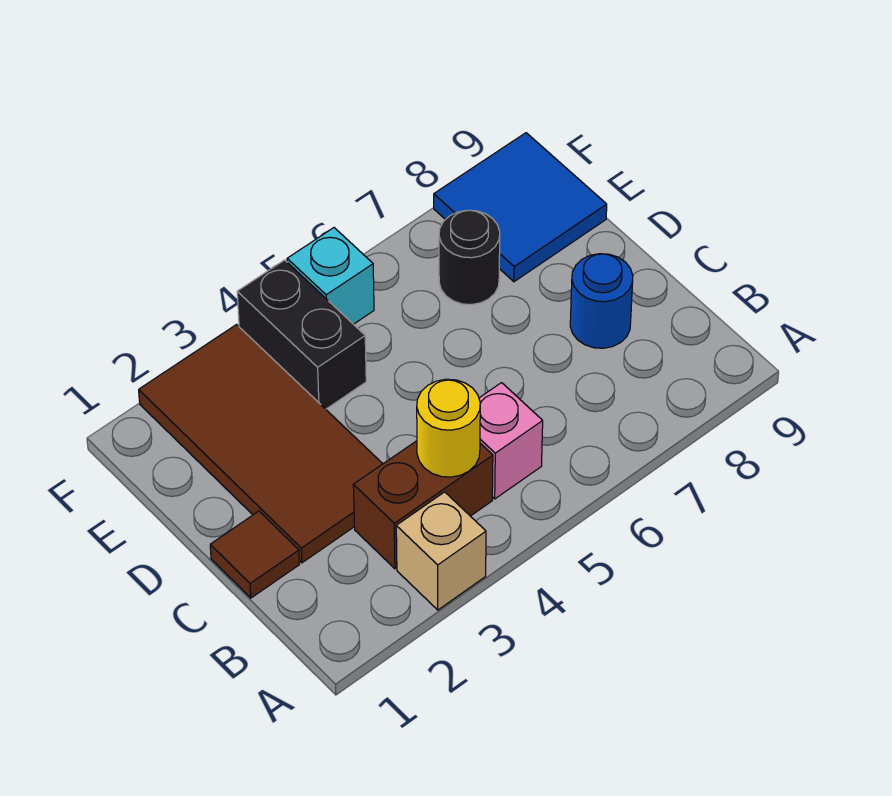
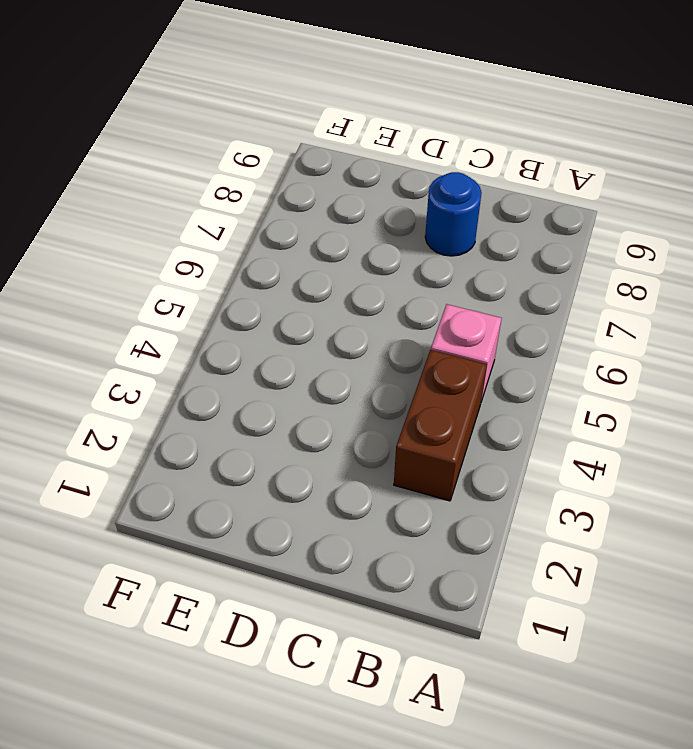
none -> tan brick A3 level 1
none -> brown tile C1 level 1

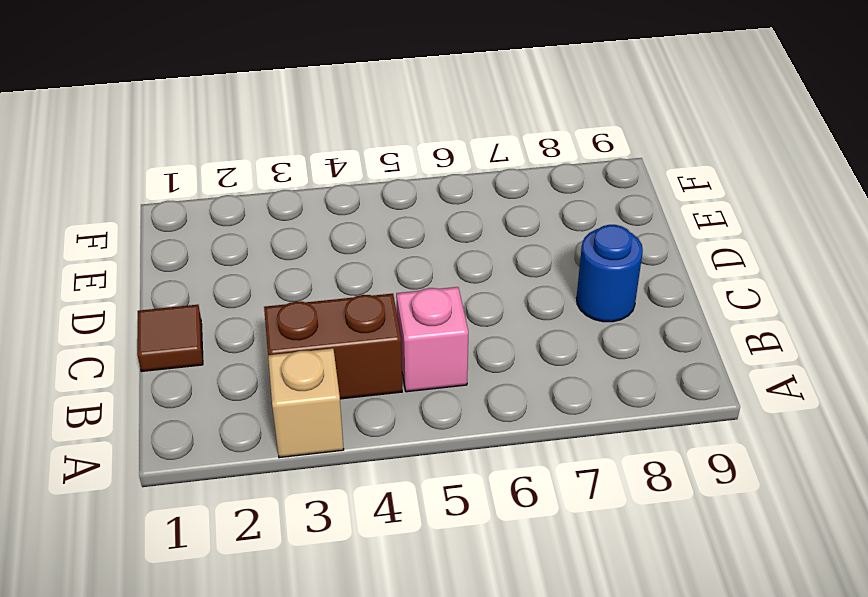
none -> brown tile C2:F3 level 1
none -> black brick E4:F4 level 1

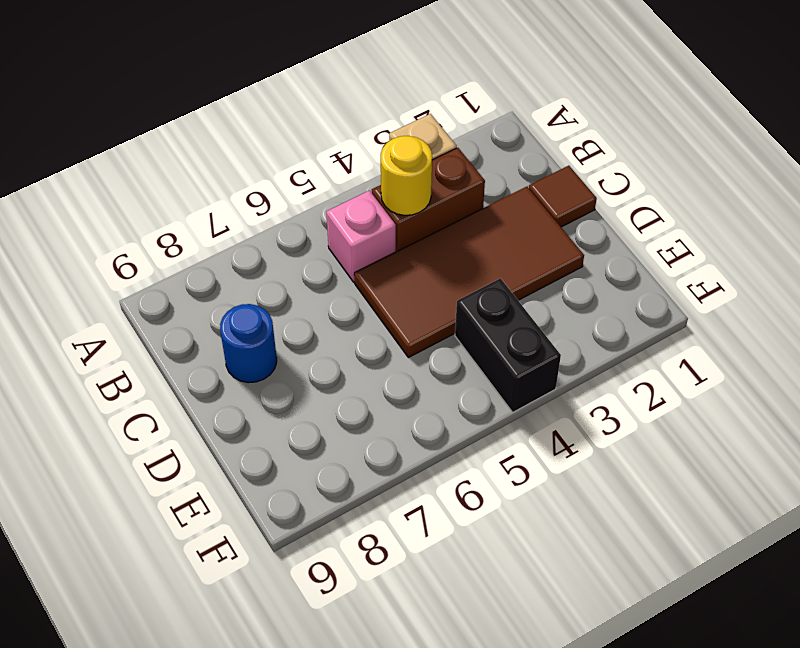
brown tile C2:D5 level 1 -> brown tile C2:F3 level 1
none -> black round brick E7 level 1
none -> blue tile E8:F9 level 1

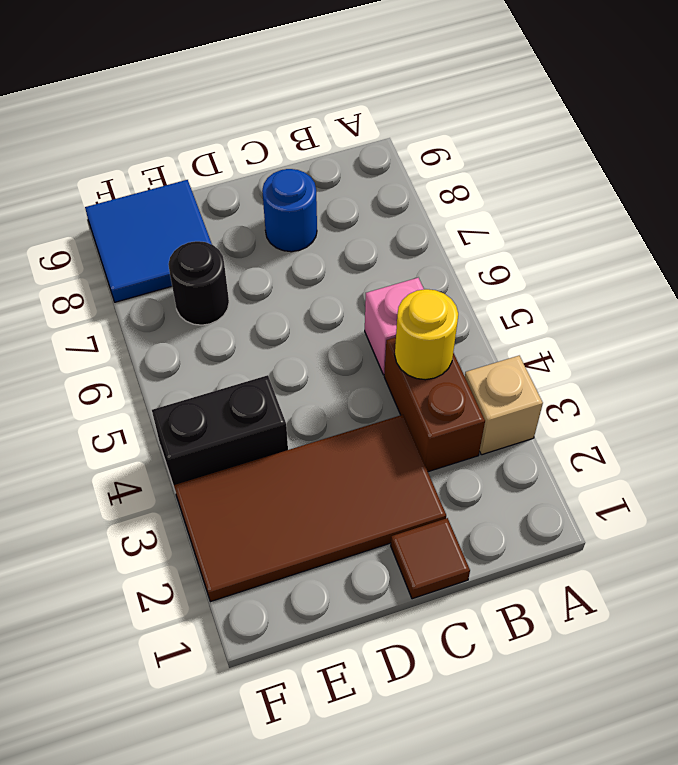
none -> cyan brick F5 level 1

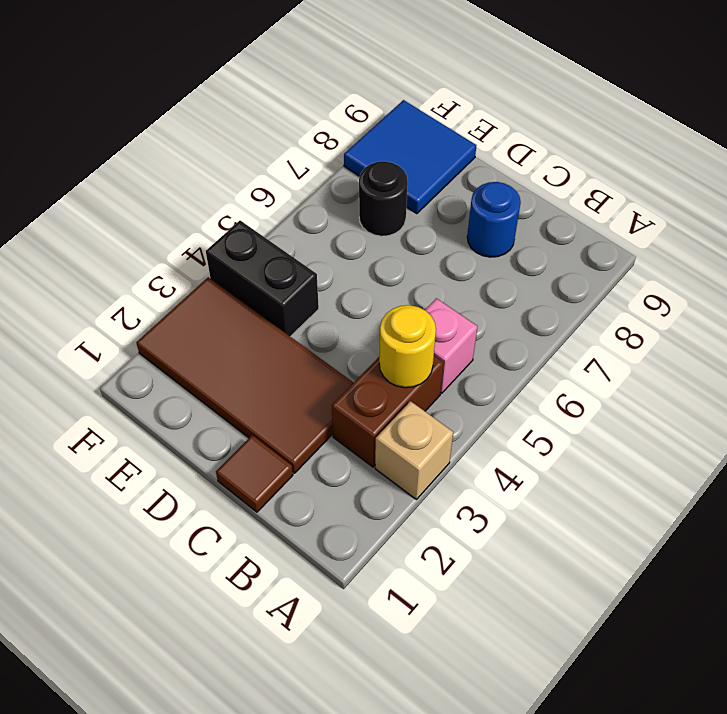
none -> cyan brick F5 level 1

